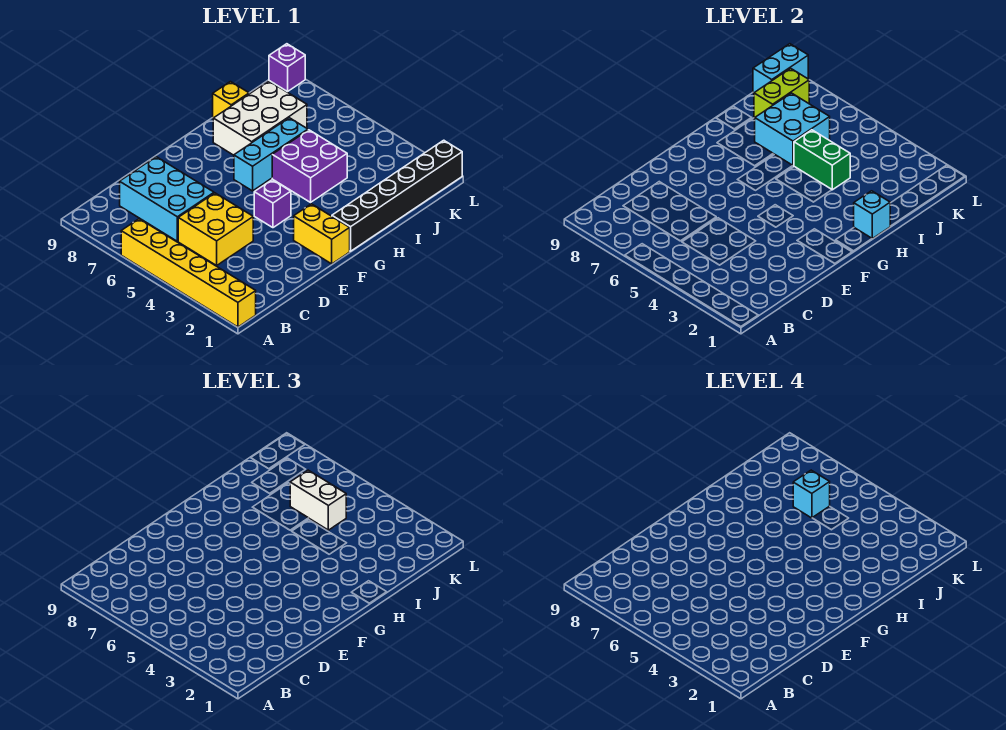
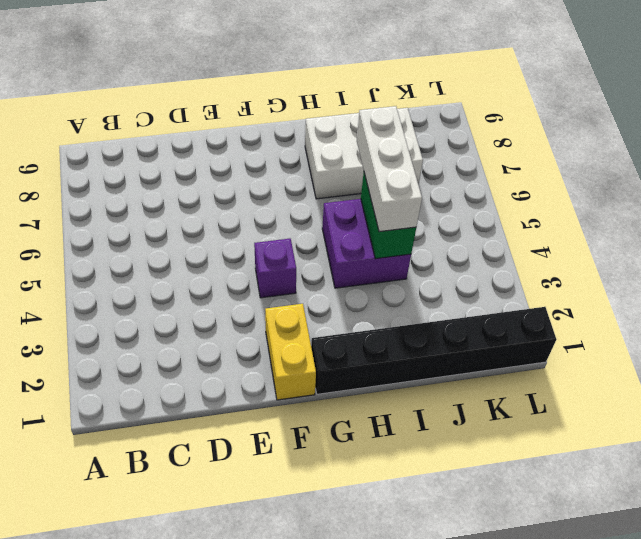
white brick I4:I6 level 3 -> none
none -> yellow brick A1:A6 level 1
none -> yellow brick C4:D5 level 1
none -> cyan brick C6:D8 level 1

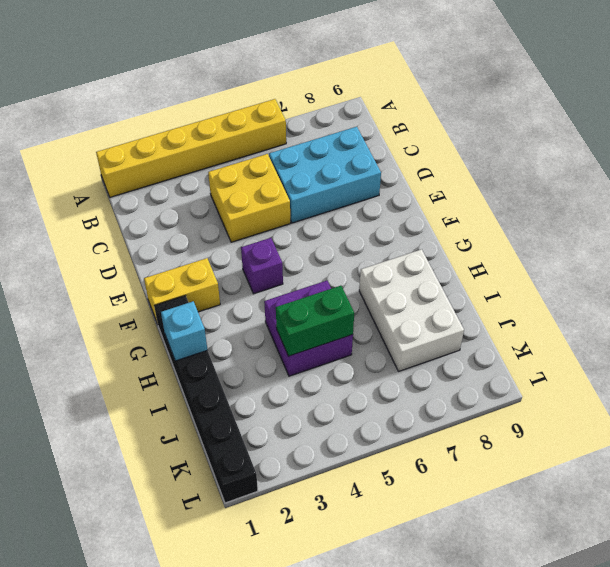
none -> cyan brick G6:I6 level 1
none -> yellow brick I9 level 1
none -> purple brick L9 level 1

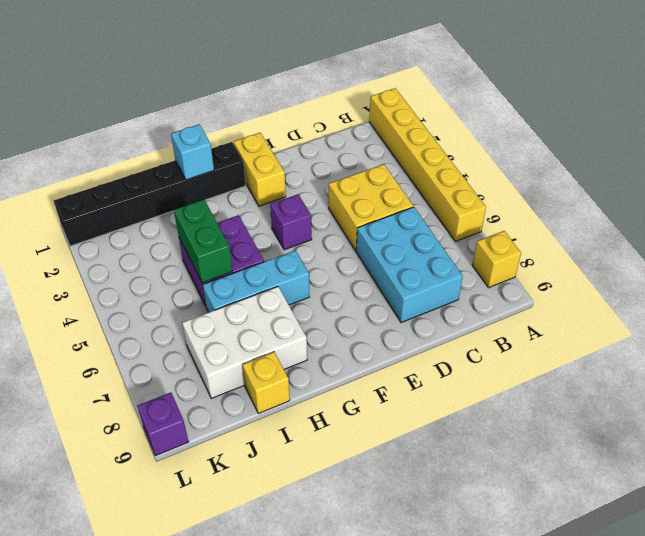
yellow brick A8 level 1 -> none
none -> cyan brick I6:J7 level 2
none -> lime brick J8:K8 level 2
none -> cyan brick K9:L9 level 2

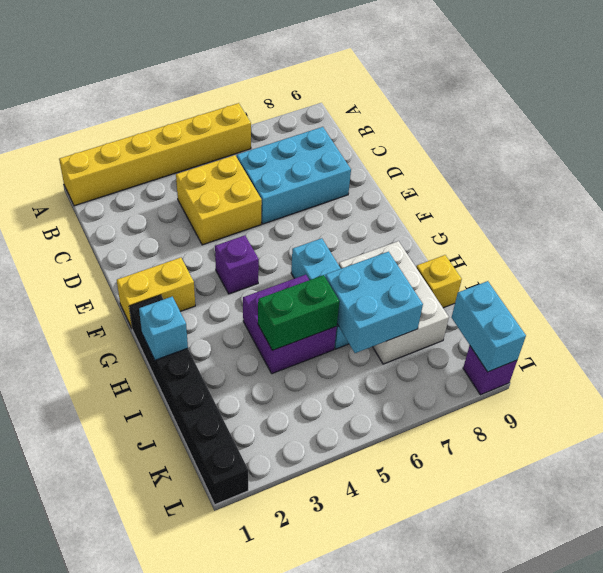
none -> lime brick J8:K8 level 2
none -> white brick J5:J6 level 3
none -> cyan brick J6 level 4

